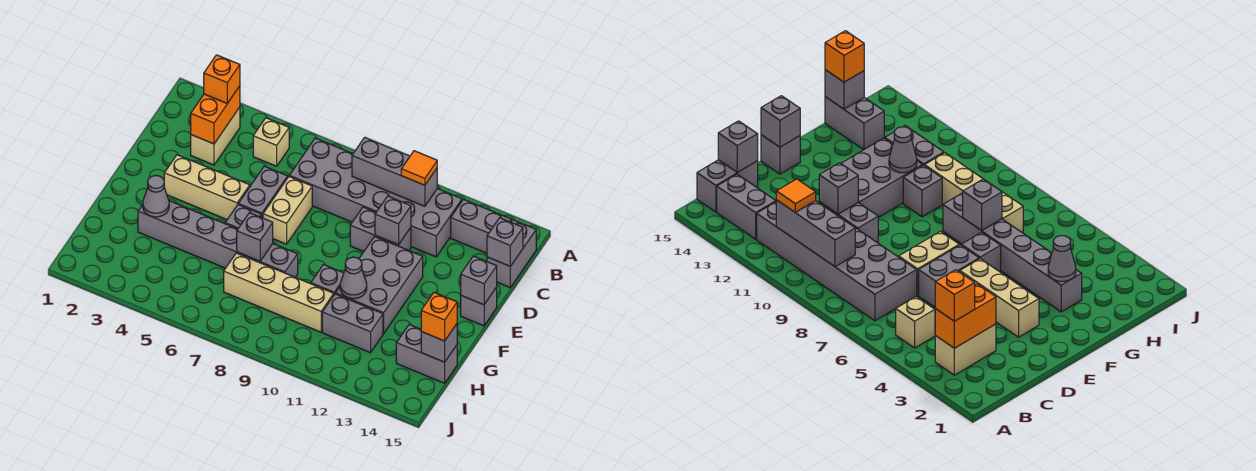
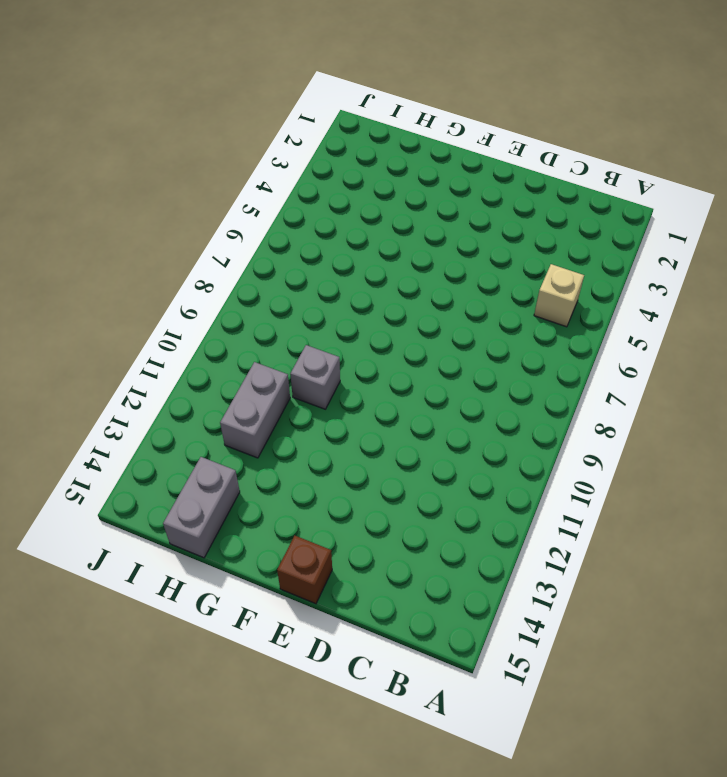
brown brick E15 level 1 -> grey brick E15 level 1
none -> tan brick B3:C3 level 1
none -> grey brick B7:C12 level 1
none -> grey brick B13:B14 level 1

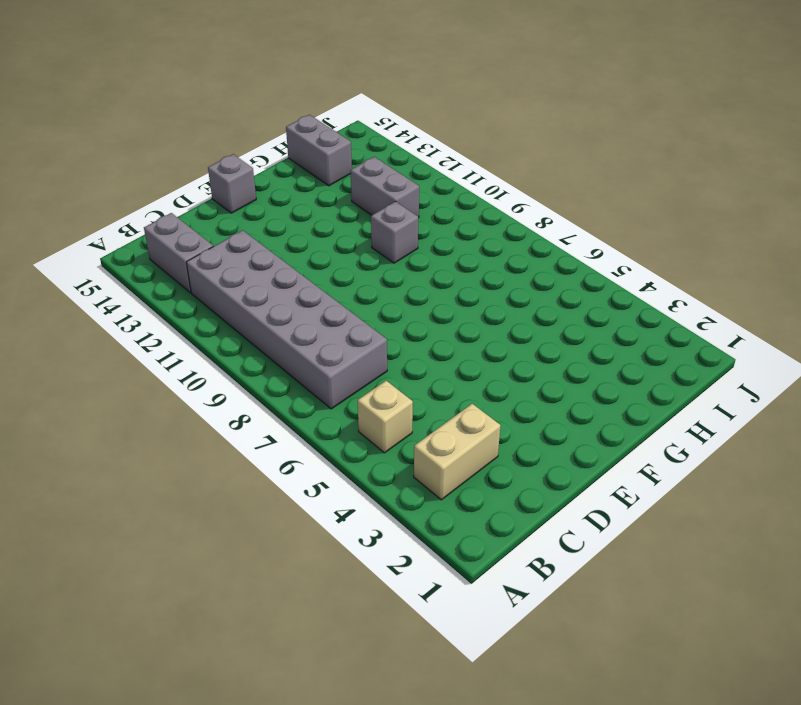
none -> grey brick B15:C15 level 1
none -> grey brick D6:E6 level 1
none -> tan brick D7:E7 level 1

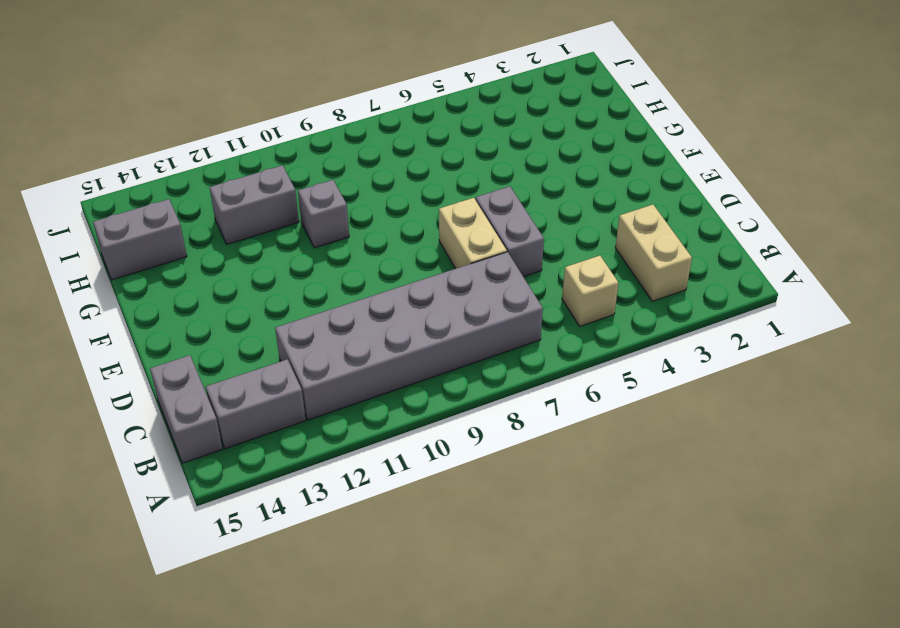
none -> grey brick D10:D11 level 1
none -> tan brick E3:E5 level 1
none -> grey brick E11:G12 level 1

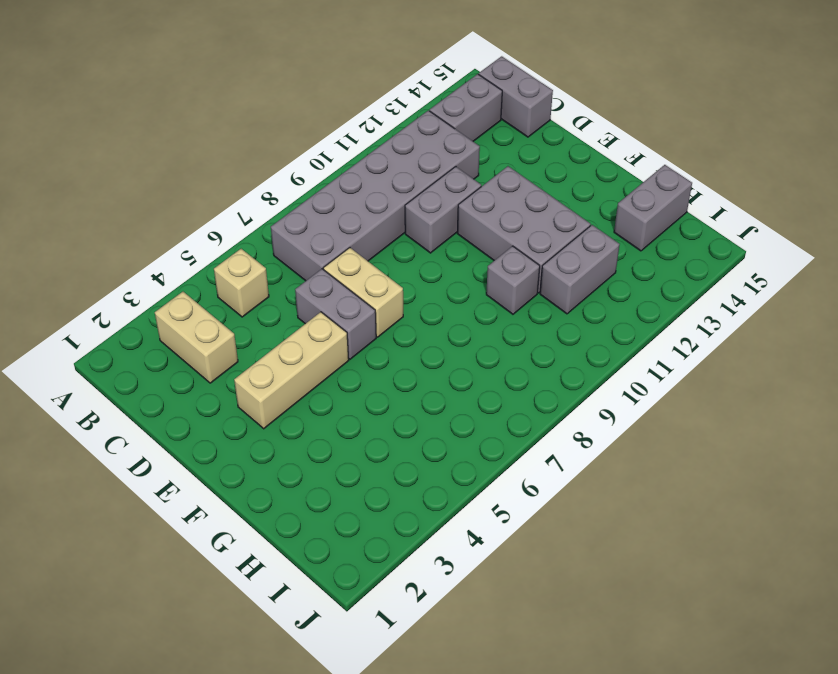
none -> grey brick E15 level 1
none -> grey brick F6 level 1
none -> grey brick G3:G8 level 1

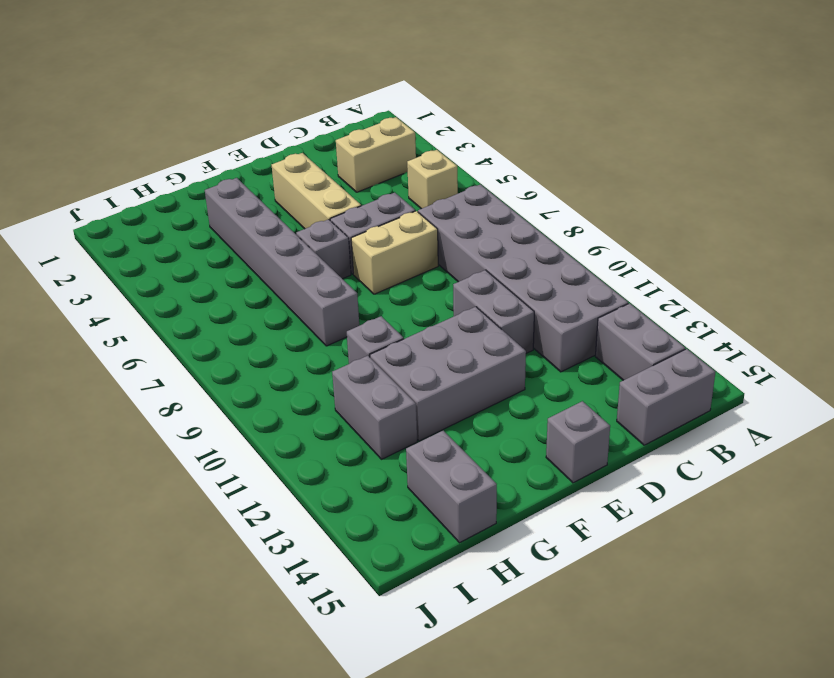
none -> tan brick H7:H10 level 1
none -> orange brick B3:C3 level 2
none -> grey brick B9:B11 level 2

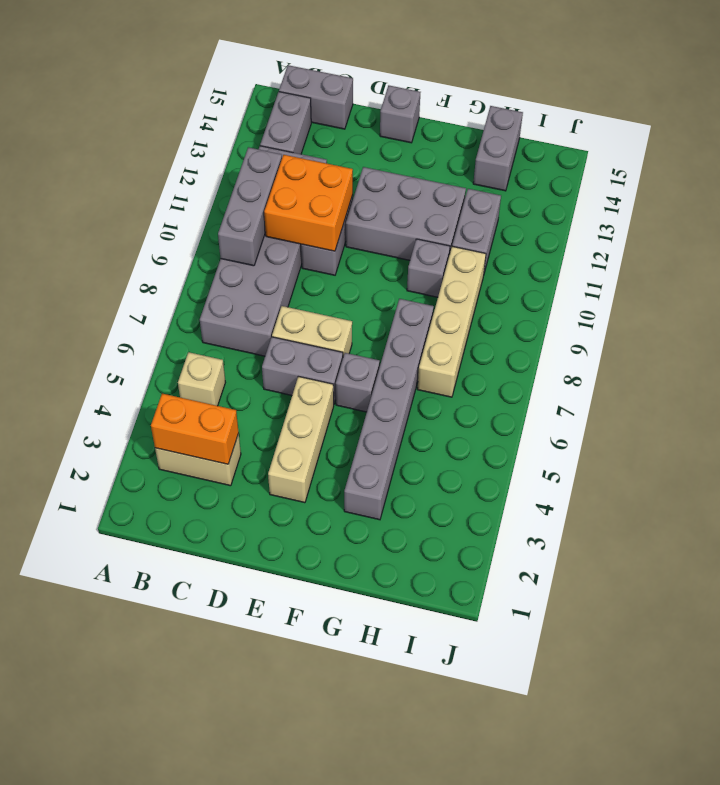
orange brick C10:D11 level 2 -> grey brick D11 level 2
none -> grey brick C15 level 2
none -> grey brick E15 level 2
none -> grey cone G3 level 2

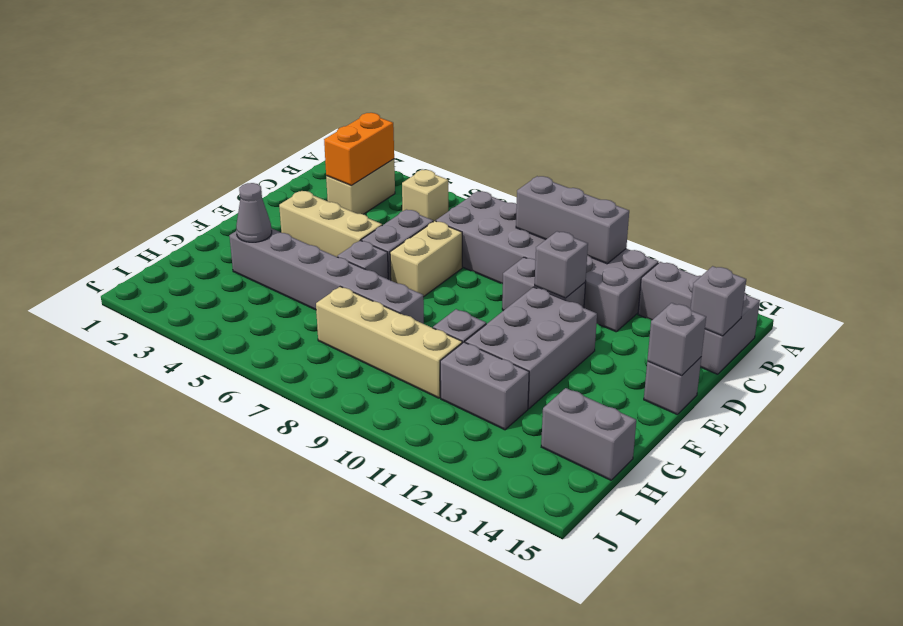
none -> grey brick G7 level 2
none -> grey cone G11 level 2
none -> grey brick H15 level 2

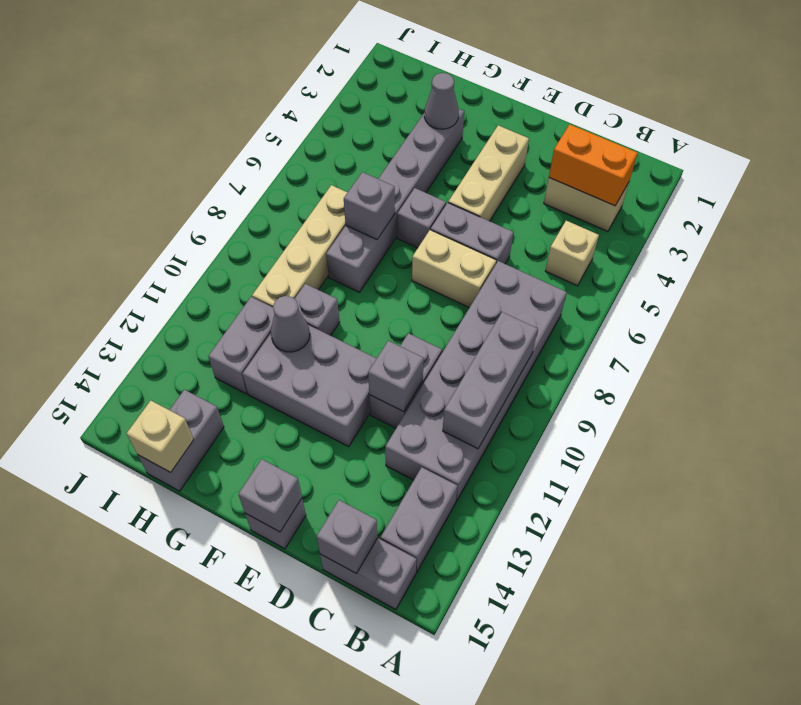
tan brick H15 level 2 -> grey brick H15 level 2
none -> orange brick B3 level 3
none -> orange tile B11 level 3
none -> orange brick H15 level 3

